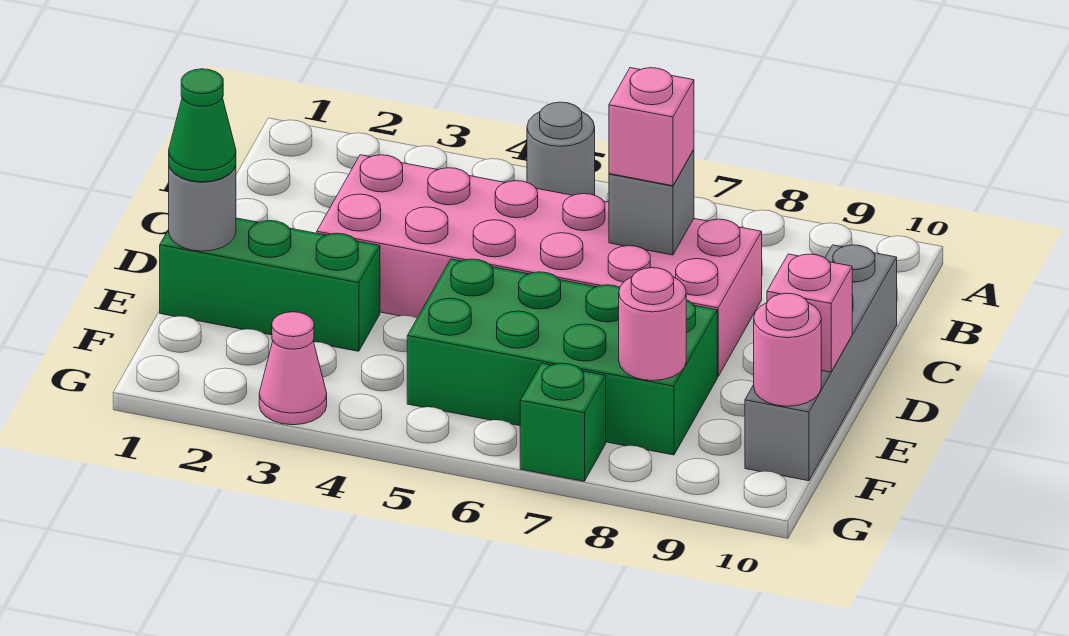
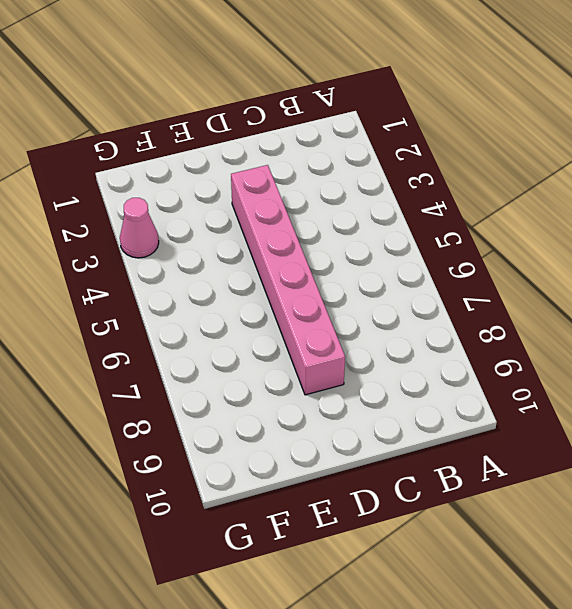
pink brick D3:D8 level 1 -> pink brick C3:D8 level 1
none -> grey round brick A5 level 1
none -> grey brick C10:F10 level 1
none -> green brick E1:E3 level 1

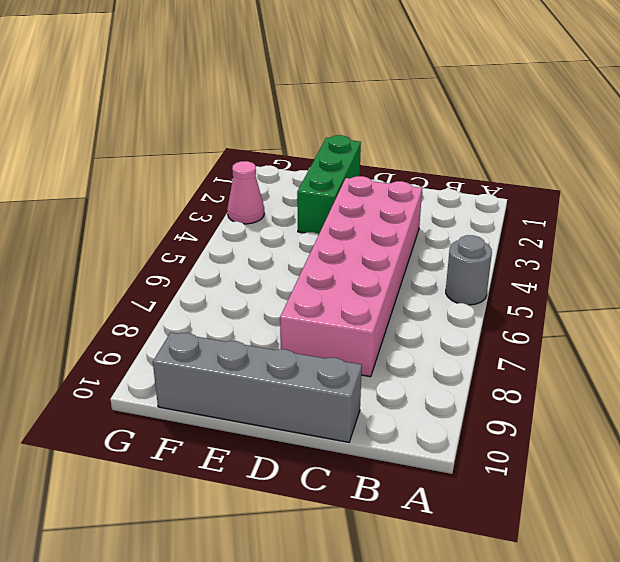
none -> green brick E5:F8 level 1
none -> green brick G7 level 1
none -> grey brick C7 level 2

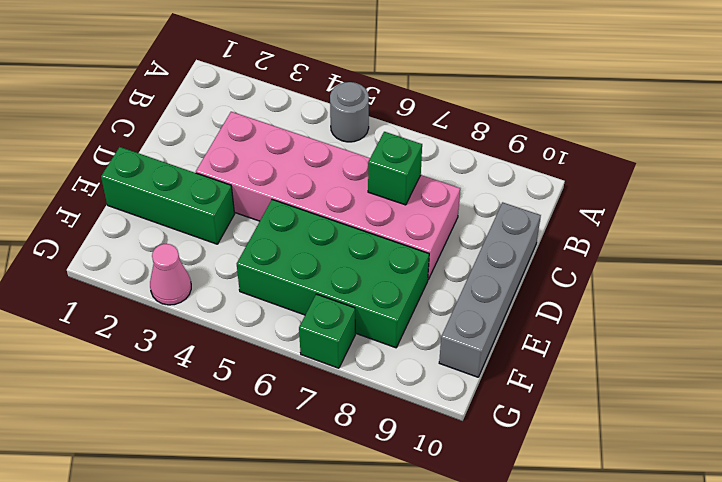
green brick C7 level 2 -> grey brick C7 level 2
none -> grey round brick E1 level 2
none -> pink brick E10 level 2
none -> pink round brick F8 level 2

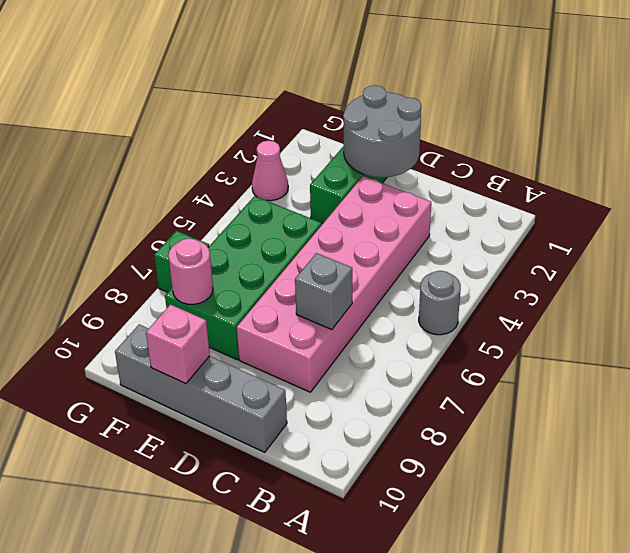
grey round brick D1:E2 level 2 -> grey round brick E1 level 2
none -> pink round brick F10 level 2
none -> pink brick C7 level 3
none -> green cone E1 level 3

